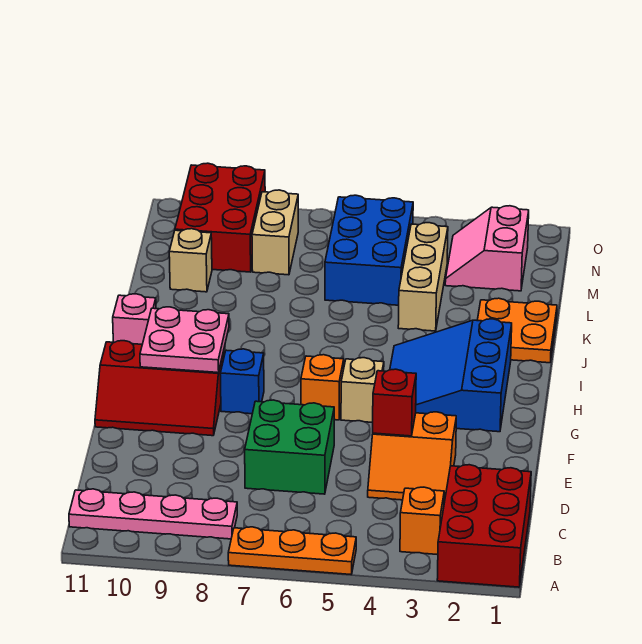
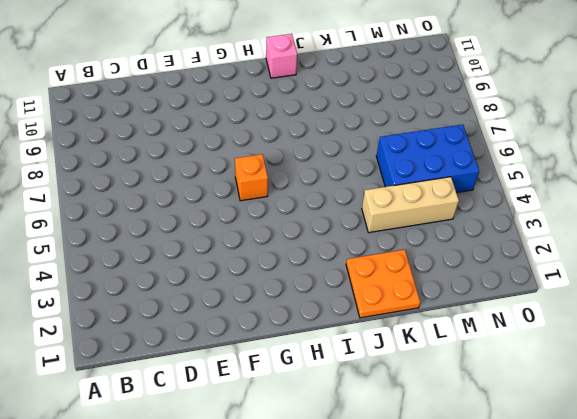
none -> red brick A1:C2 level 1
none -> orange plate A5:A7 level 1
none -> orange brick B3 level 1

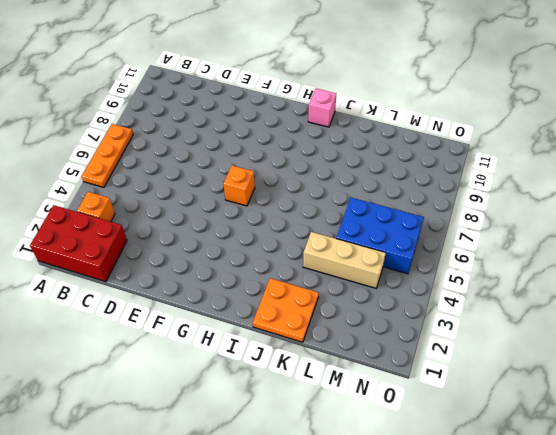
none -> pink plate B8:B11 level 1
none -> orange slope D3:E4 level 1 top E
none -> green brick D6:E7 level 1

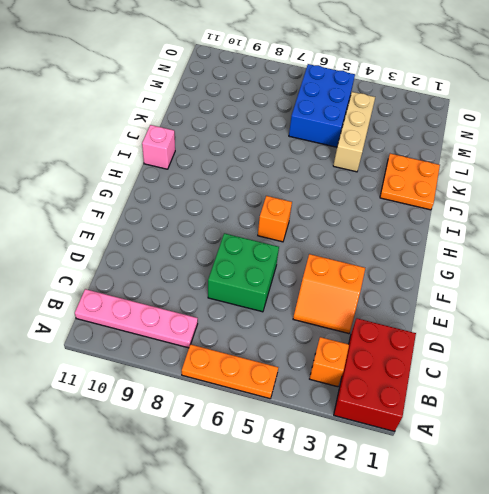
none -> red slope F9:G11 level 1 top G
none -> blue slope G2:I4 level 1 top 2
none -> tan brick G5 level 1

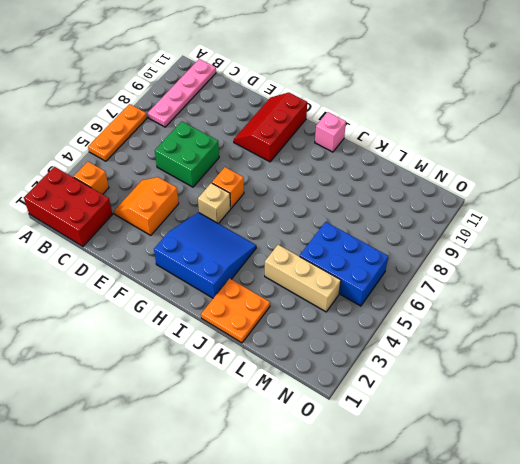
none -> blue brick G8 level 1
none -> tan brick L10 level 1
none -> pink slope M2:N3 level 1 top 2

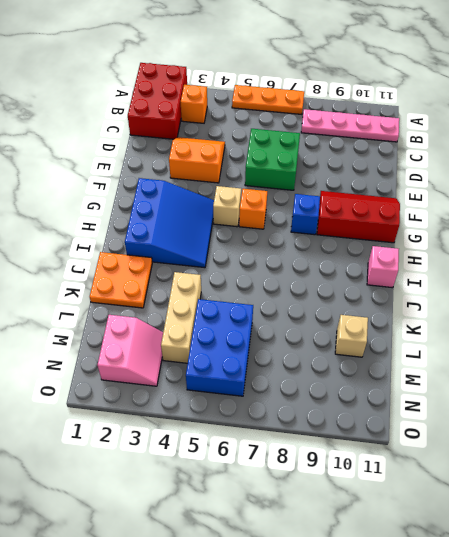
none -> tan brick M8:N8 level 1
none -> red brick M9:O10 level 1
none -> red brick E4 level 2

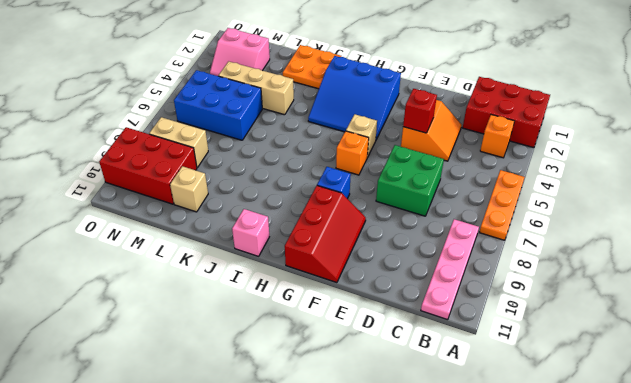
none -> pink plate G9:H10 level 2

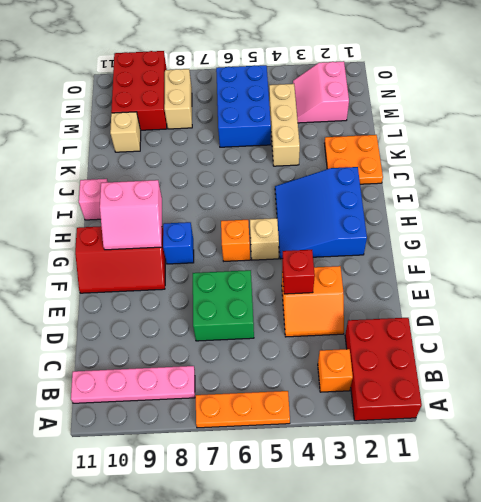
pink slope G9:H10 level 2 top H -> pink plate G9:H10 level 2

